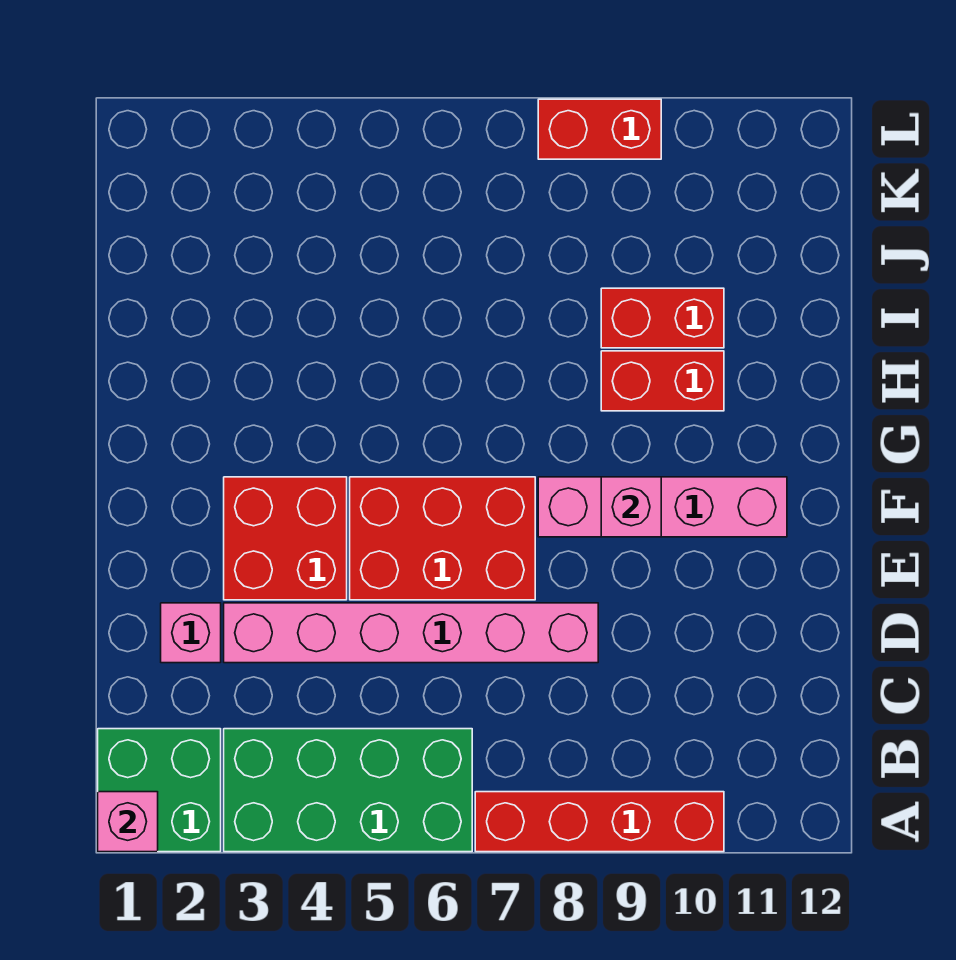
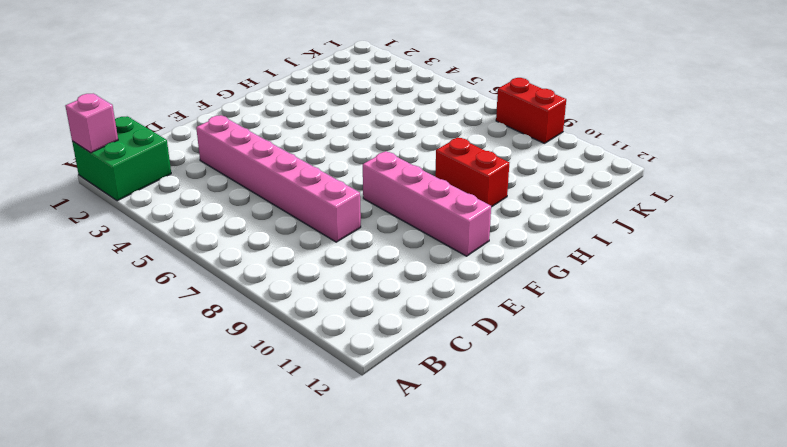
none -> green brick A3:B6 level 1
none -> red brick A7:A10 level 1
none -> pink brick D2 level 1

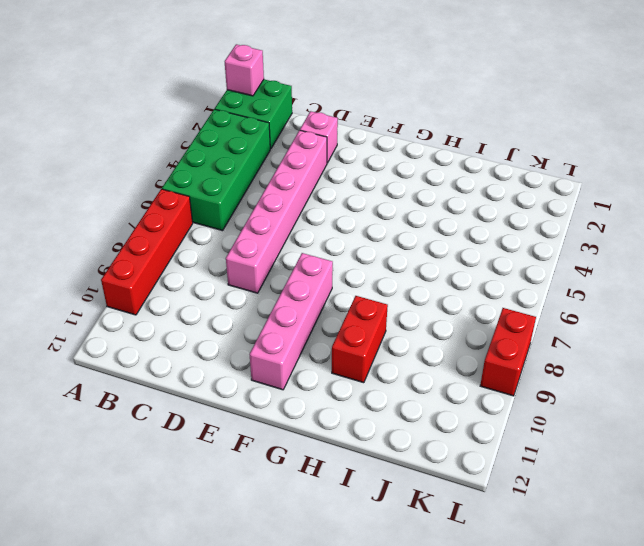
none -> red brick E3:F4 level 1
none -> red brick E5:F7 level 1
none -> red brick I9:I10 level 1

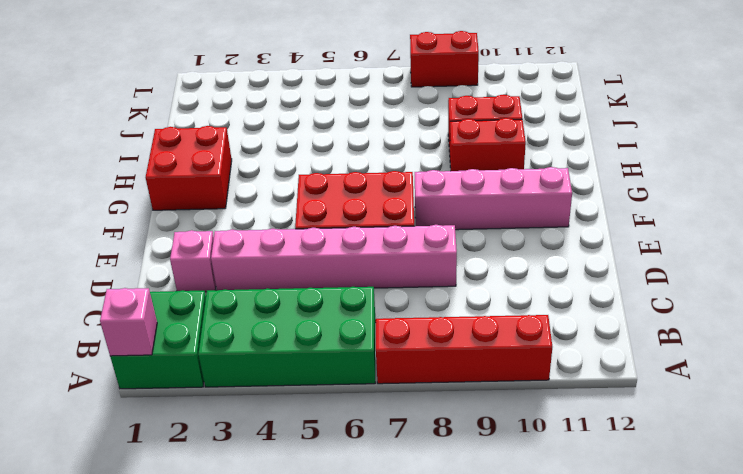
red brick G1:H2 level 1 -> red brick E3:F4 level 1
none -> pink brick F9 level 2

